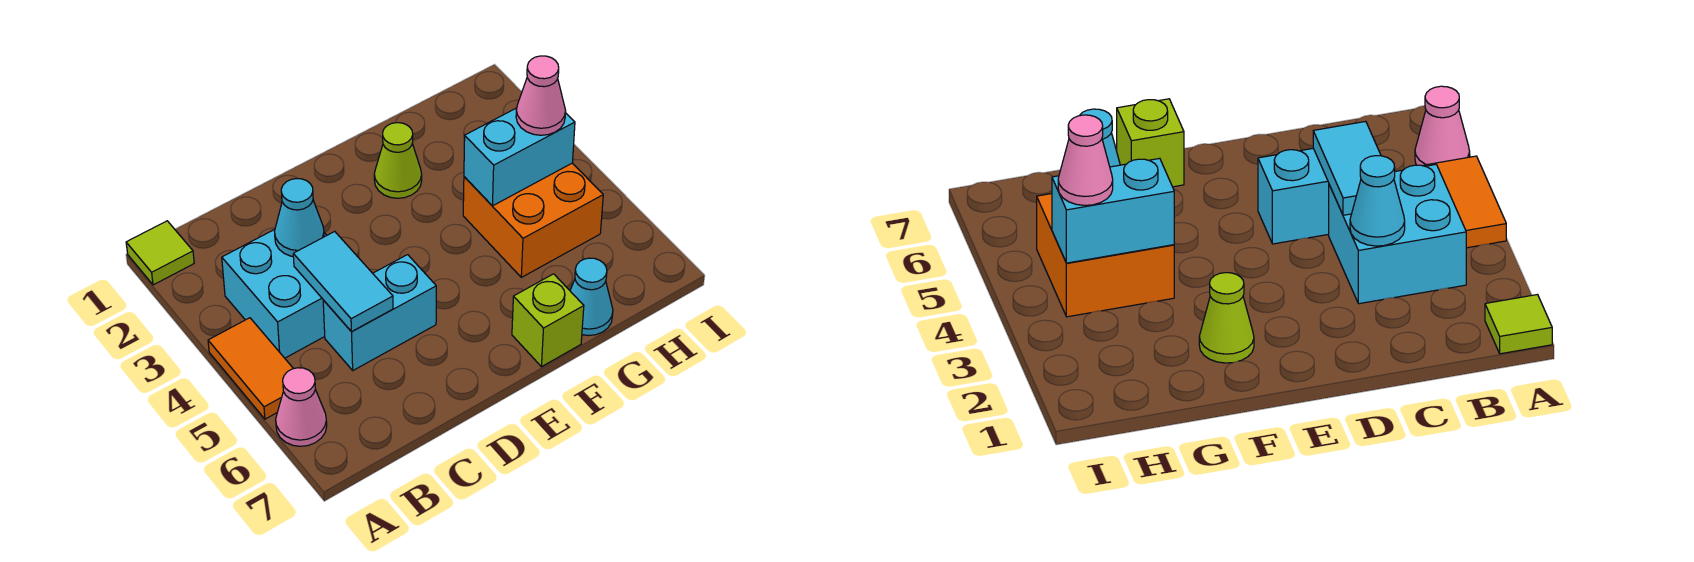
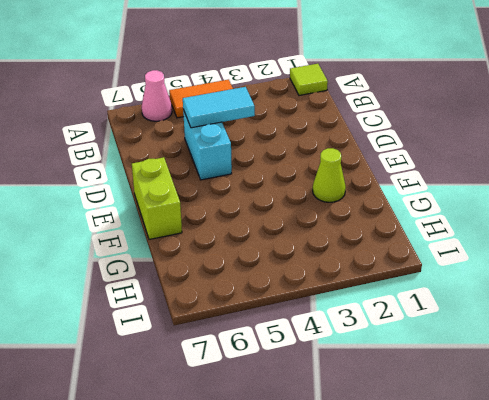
lime brick E7:F7 level 1 -> lime brick F7 level 1
none -> cyan brick B3:C4 level 1
none -> orange brick G4:H5 level 1
none -> cyan cone G7 level 1

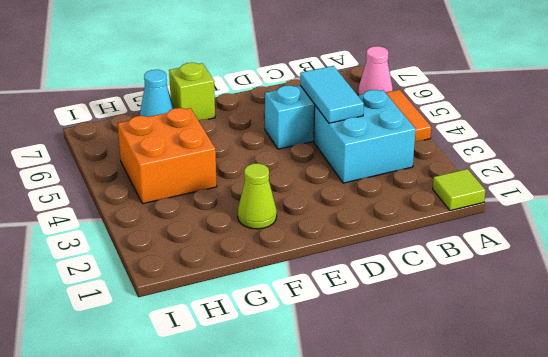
none -> cyan cone C3 level 2
none -> cyan brick G4:H4 level 2
none -> pink cone H4 level 3

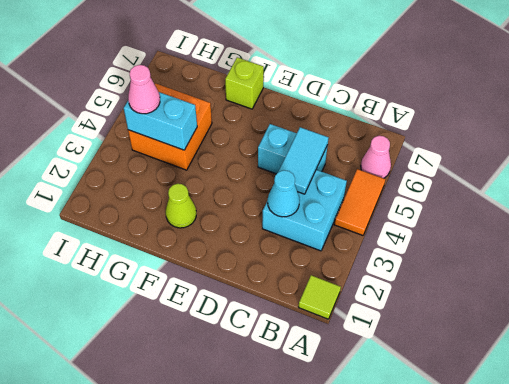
none -> cyan cone G7 level 1

